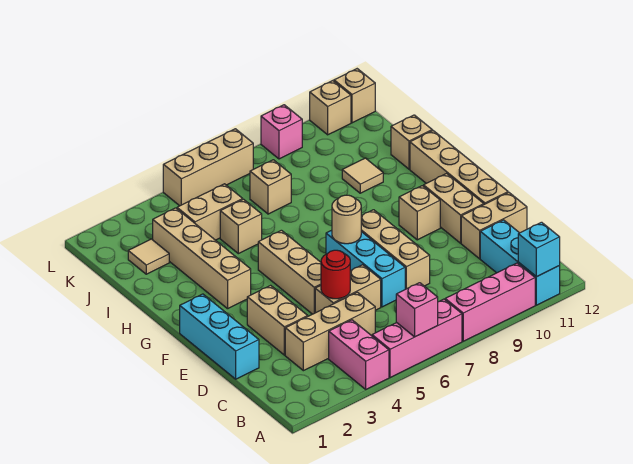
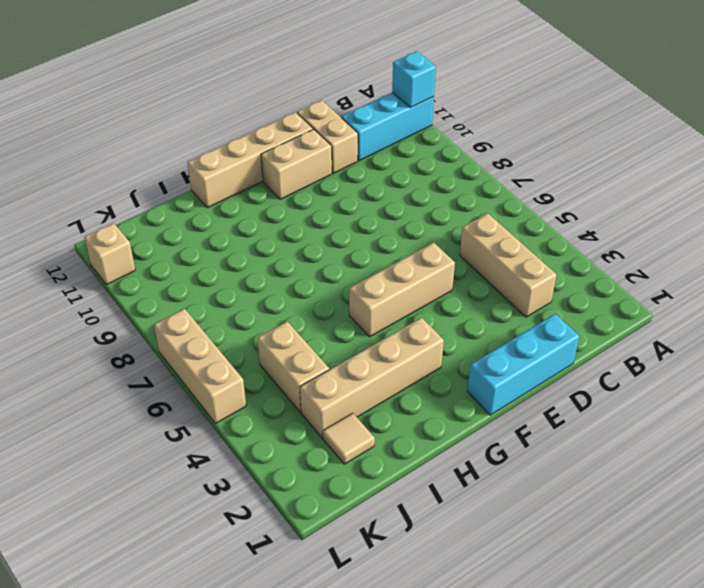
none -> pink brick A4:B4 level 1
none -> pink brick A5:A7 level 1
none -> pink brick A8:A10 level 1
none -> tan brick D3:E3 level 1

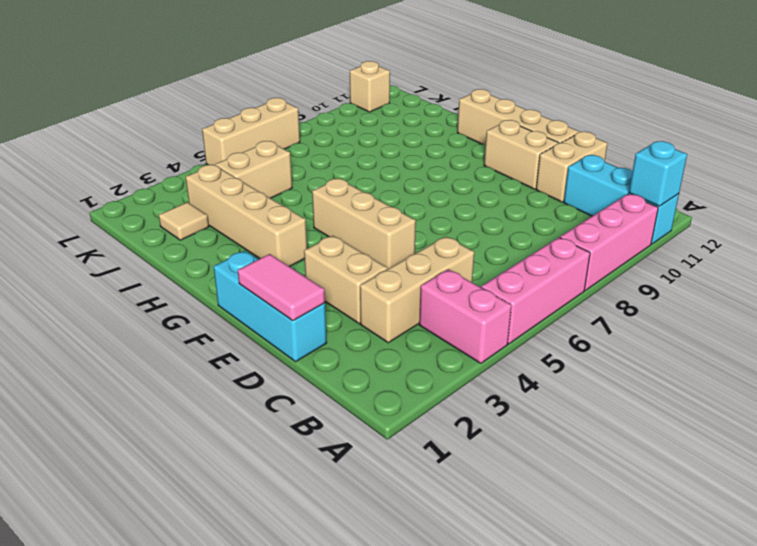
pink tile D1:E1 level 2 -> none
none -> tan brick D5:D6 level 1
none -> cyan brick D7:F7 level 1
none -> tan brick D8:F8 level 1
none -> tan brick F10 level 1

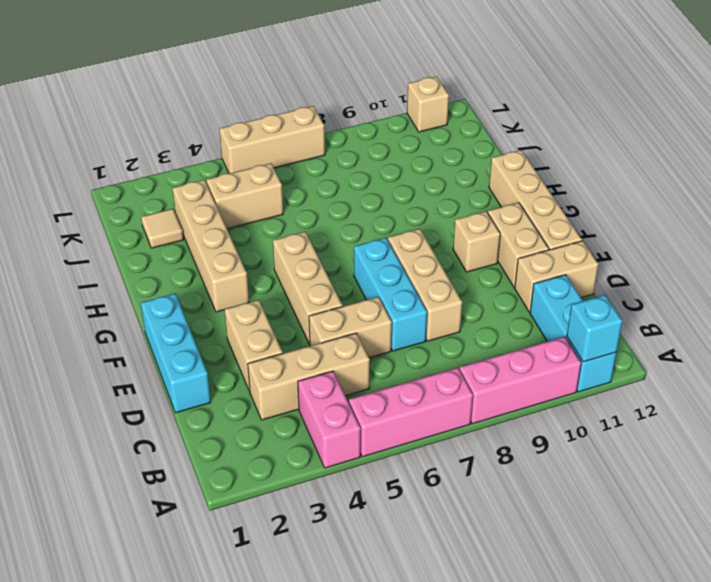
none -> tan brick I5 level 1
none -> tan tile I10 level 1
none -> tan brick I12 level 1
none -> tan brick J7 level 1

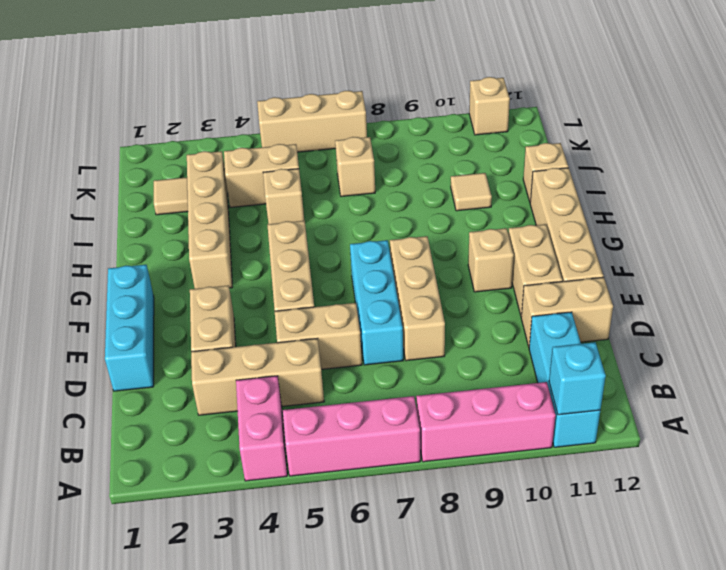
none -> pink brick L9 level 1
none -> tan brick L12 level 1
none -> pink brick A6 level 2
none -> red round brick D5 level 2

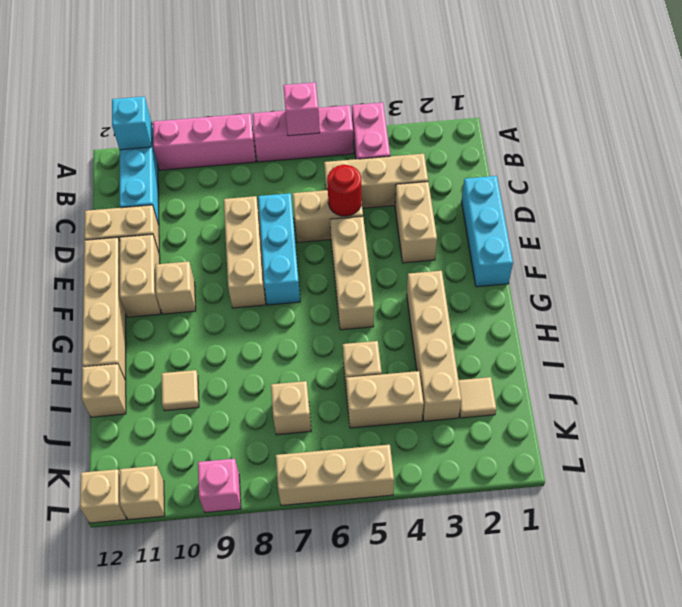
none -> tan round brick F7 level 2

